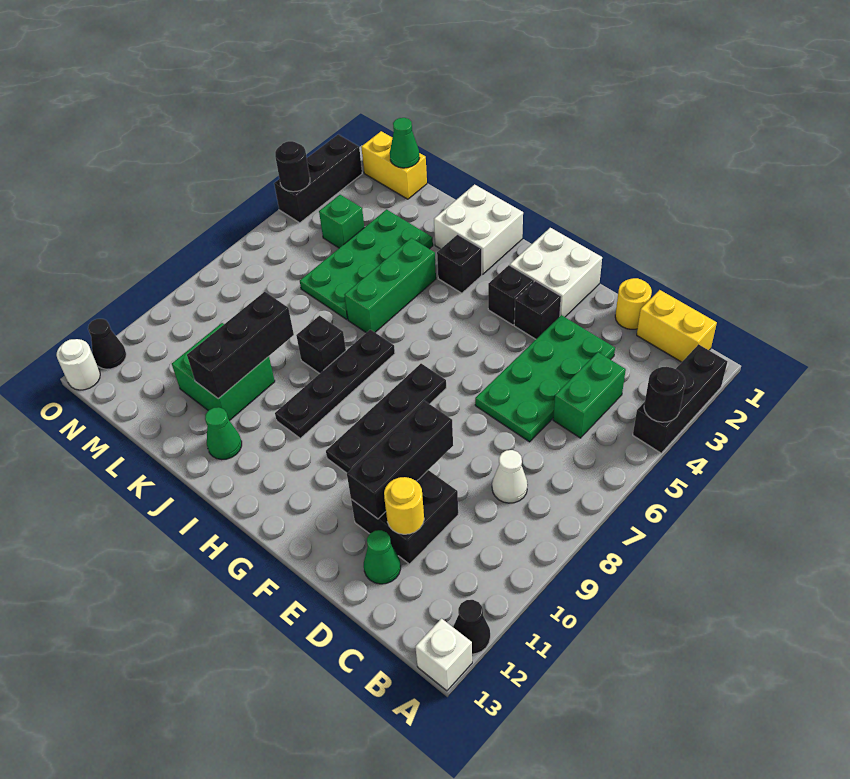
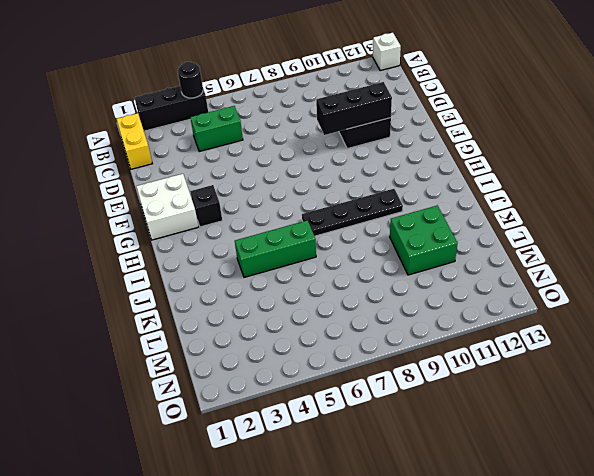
none -> black cone A12 level 1
none -> white cone C8 level 1
none -> yellow round brick D1 level 1
none -> green plate D3:E6 level 1

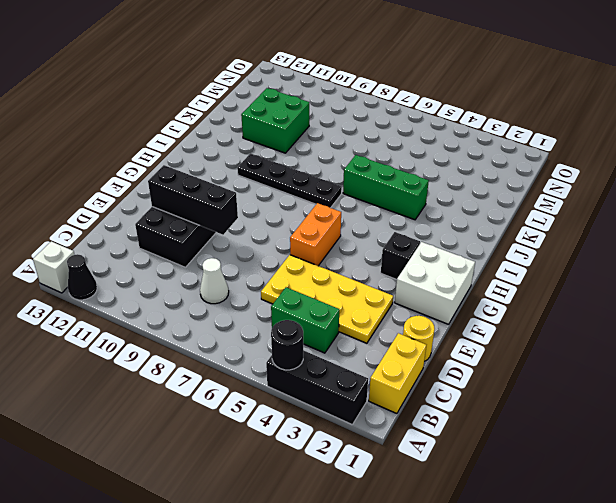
yellow plate D3:E6 level 1 -> green plate D3:E6 level 1
orange brick F6:G6 level 1 -> none
none -> green cone D12 level 1
none -> black brick F3 level 1
none -> black plate G7:G10 level 1
none -> white brick I1:J2 level 1

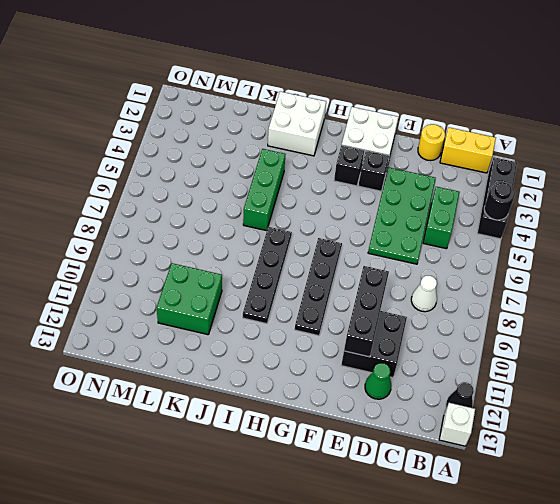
none -> black brick I3 level 1
none -> black brick J8 level 1
none -> green cone J12 level 1
none -> green plate K3:L6 level 1

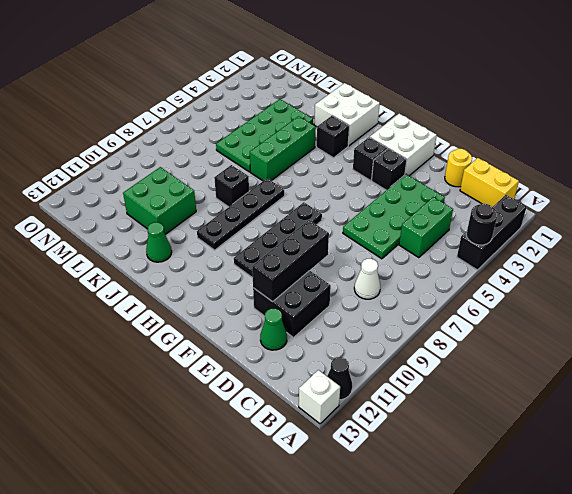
none -> yellow brick M1:N1 level 1
none -> green brick M4 level 1
none -> black brick O2:O4 level 1
none -> black cone O12 level 1

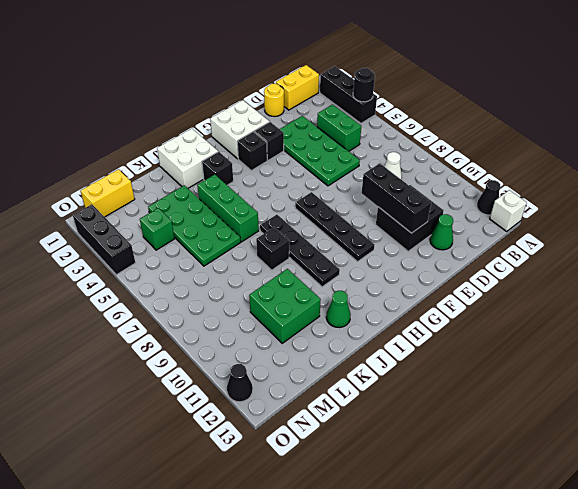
none -> white round brick O13 level 1
none -> yellow round brick D11 level 2
none -> black brick K9:K11 level 2
none -> green cone M1 level 2

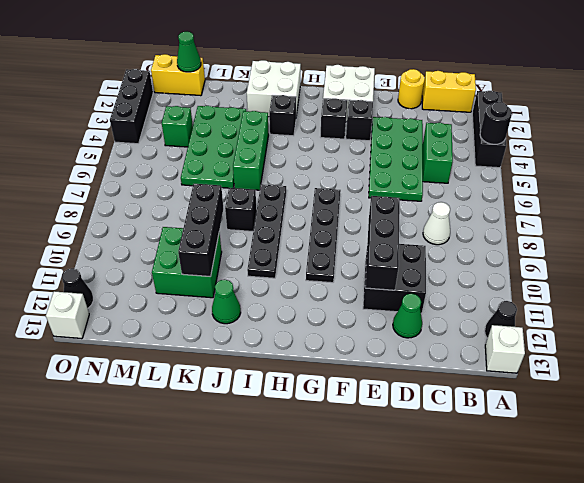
white brick O13 level 1 -> white round brick O13 level 1
none -> yellow round brick D11 level 2
none -> black round brick O4 level 2

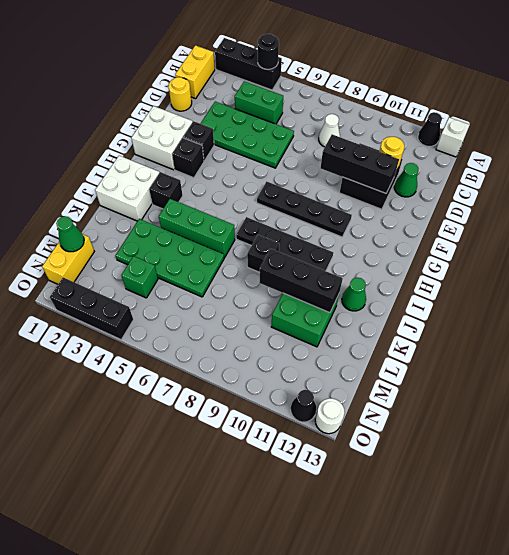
none -> black round brick O4 level 2

